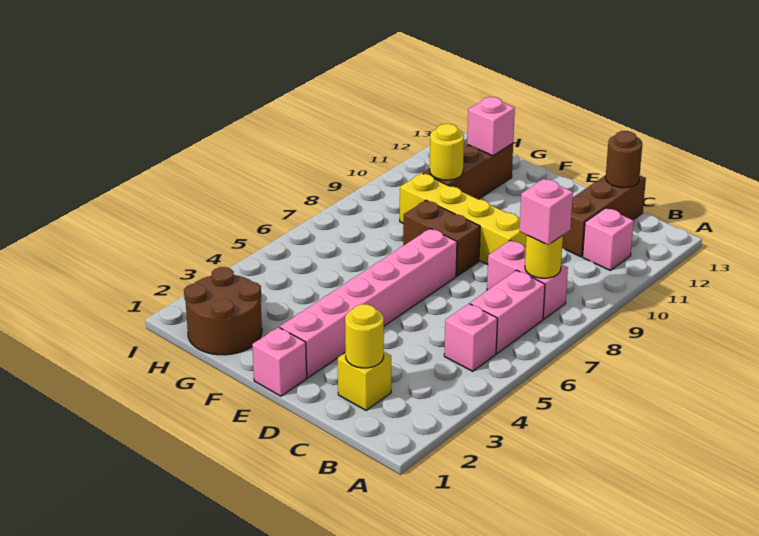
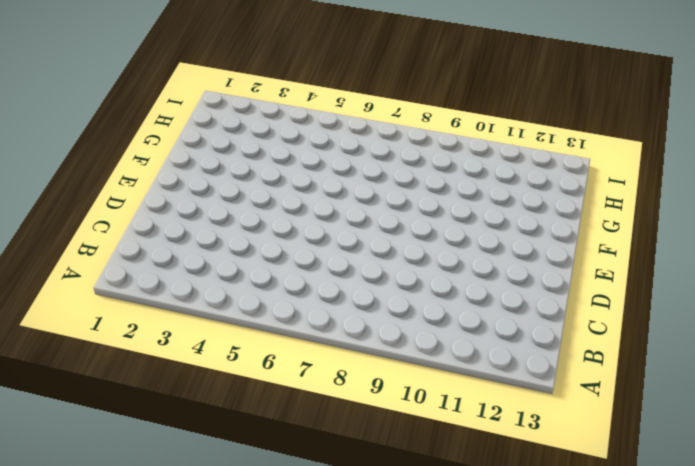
none -> pink brick B5 level 1
none -> pink brick B6:B7 level 1
none -> pink brick B8:C8 level 1

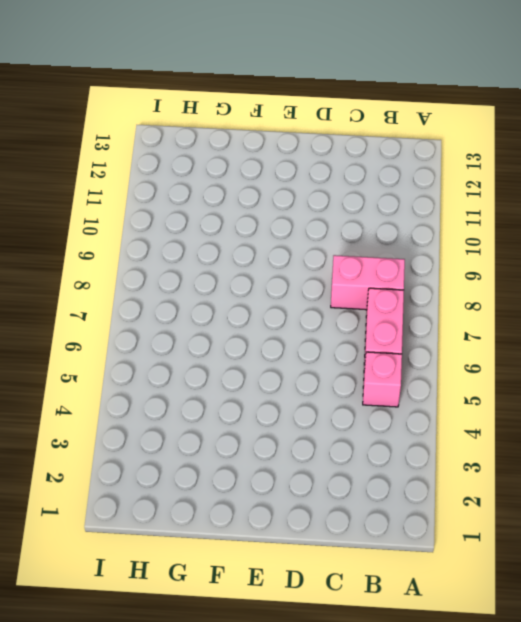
none -> pink brick B11 level 1
none -> yellow brick C2 level 1
none -> brown brick C11:C13 level 1

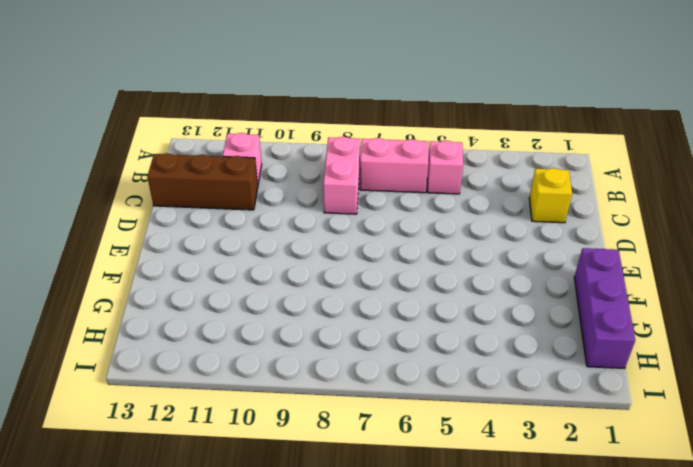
purple brick F1:H1 level 1 -> brown round brick G1:H2 level 1
none -> yellow brick D9:G9 level 1
none -> pink brick E1 level 1
none -> pink brick E2:E7 level 1

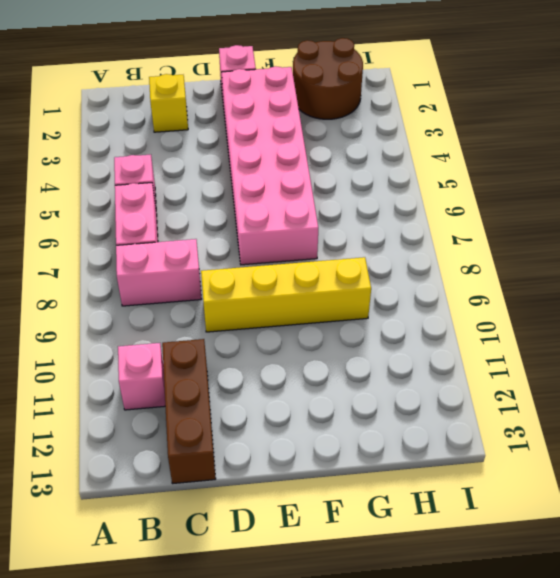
pink brick E2:F7 level 1 -> pink brick E2:E7 level 1
none -> brown brick E8:F8 level 1
none -> brown brick G10:G12 level 1
none -> yellow round brick B8 level 2

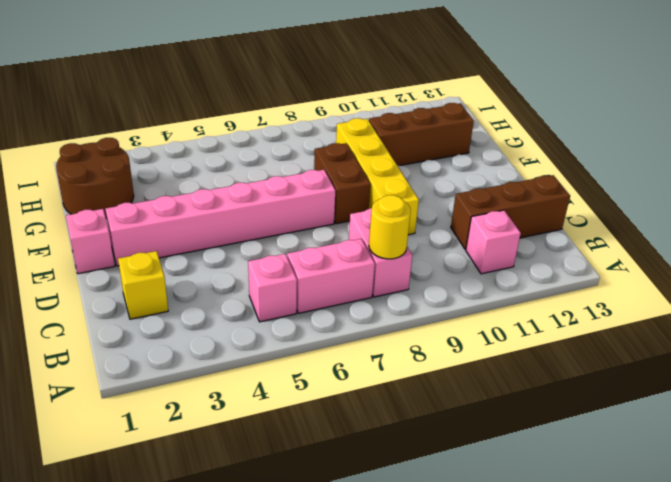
none -> yellow round brick C2 level 2
none -> brown round brick C13 level 2
none -> yellow round brick G10 level 2

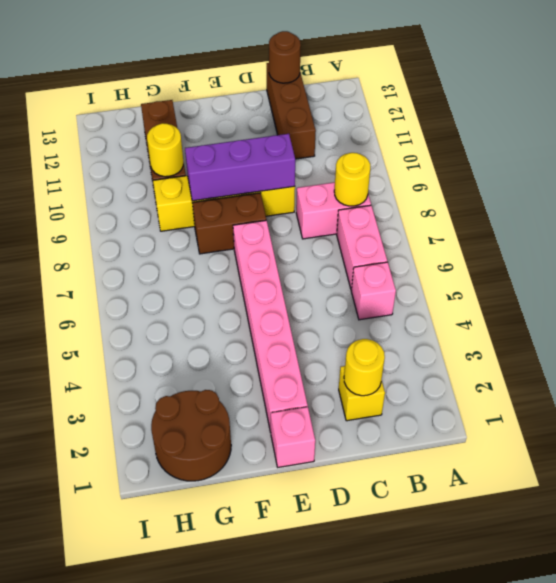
purple brick D9:F9 level 2 -> none
none -> pink brick B11 level 1
none -> pink brick G12 level 2
none -> pink brick B8 level 3

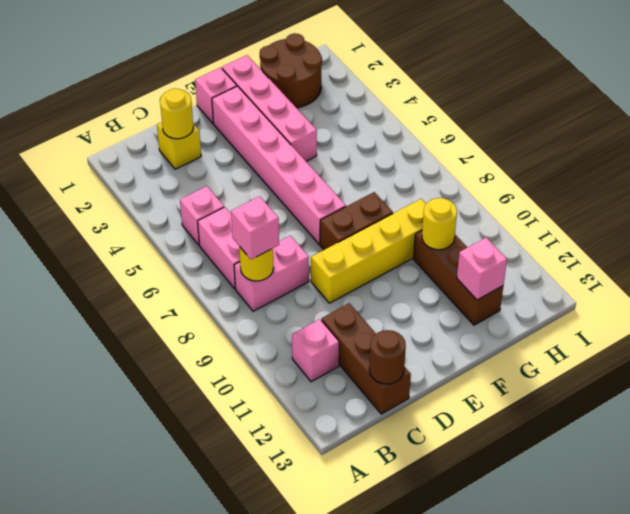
pink brick F1:F4 level 1 -> none

